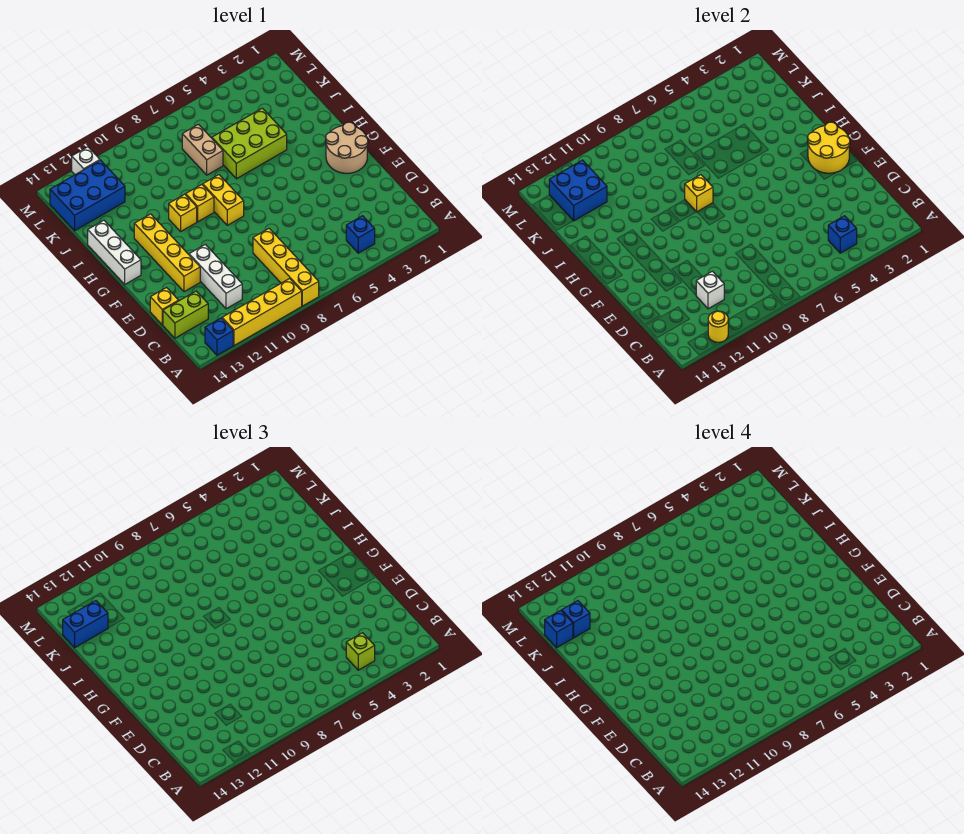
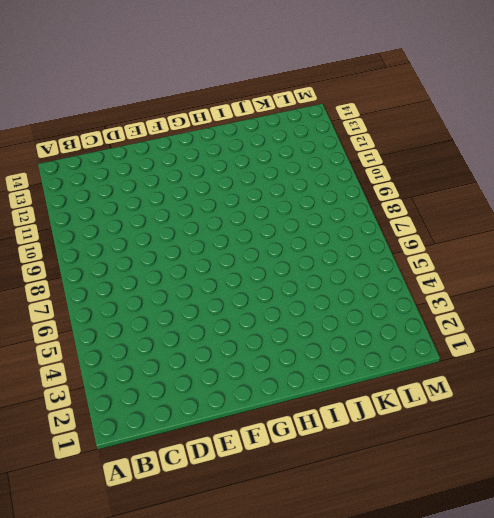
none -> yellow brick A8:D8 level 1
none -> yellow brick A9:A12 level 1
none -> blue brick A13 level 1

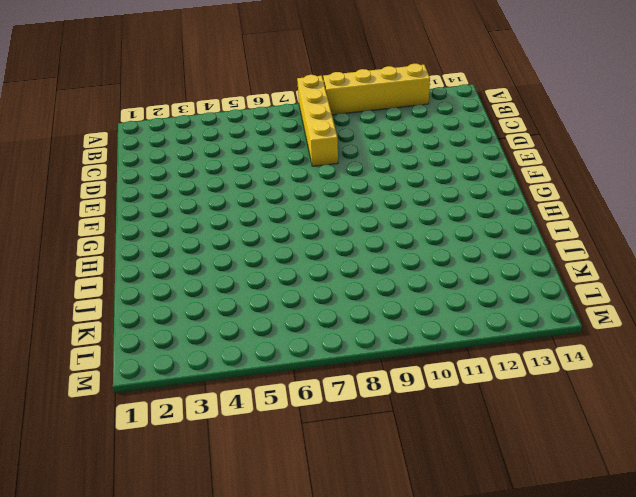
none -> blue brick A13 level 1
none -> blue brick B4 level 1
none -> white brick C11:E11 level 1

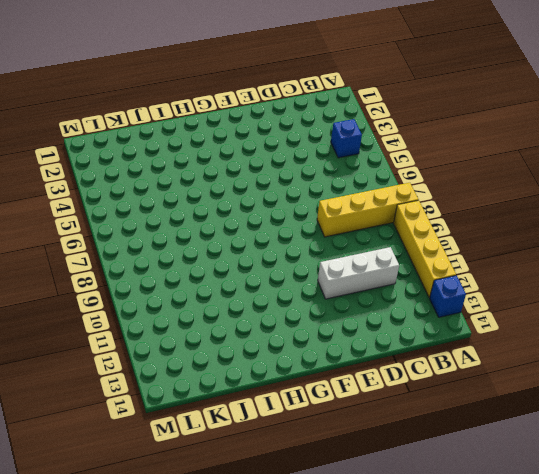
none -> lime brick C13:C14 level 1
none -> yellow brick D14 level 1
none -> yellow brick E12:H12 level 1

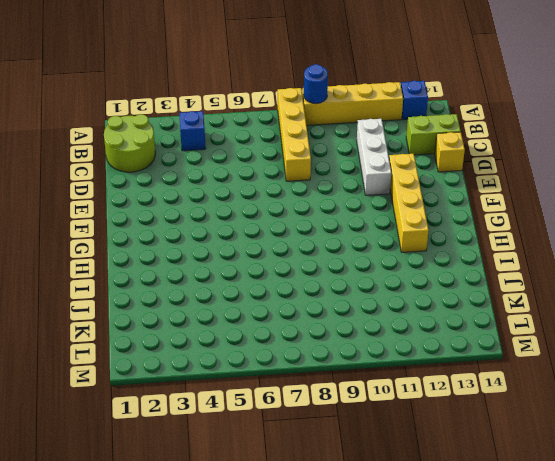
blue round brick A9 level 2 -> none
lime round brick B1:C2 level 1 -> none
none -> tan round brick F1:G2 level 1
none -> yellow brick G8:H8 level 1
none -> white brick G14:I14 level 1

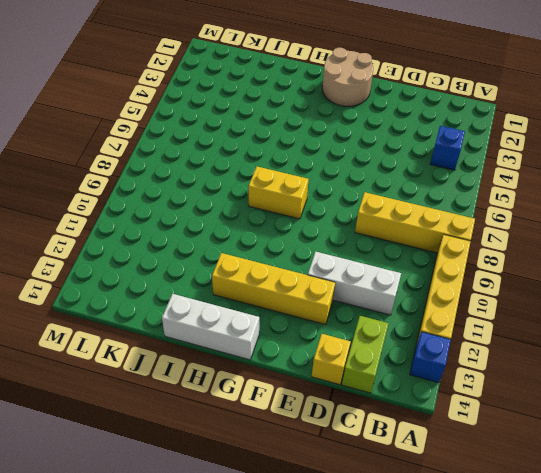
none -> yellow brick H9 level 1
none -> yellow brick H10 level 1
none -> lime brick I4:J6 level 1

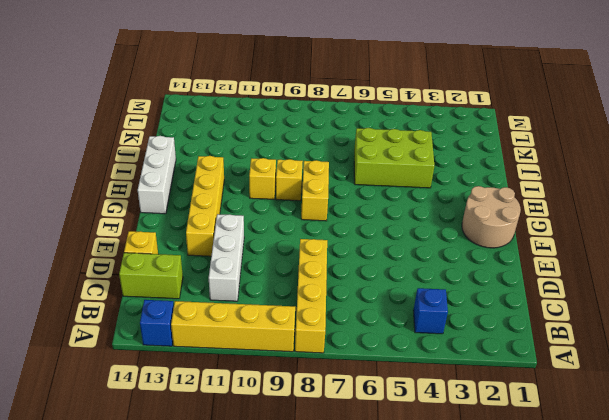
none -> tan brick J7:K7 level 1
none -> blue brick K12:L14 level 1
none -> white brick M12 level 1

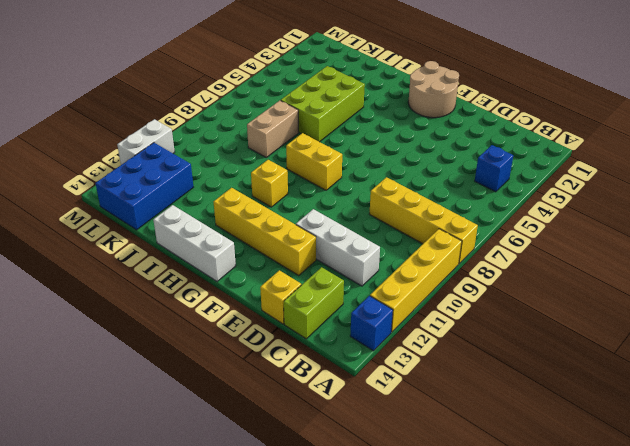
tan brick J7:J8 level 1 -> tan brick J7:K7 level 1
white brick M11:M12 level 1 -> white brick M12 level 1
none -> yellow brick H9 level 1
none -> yellow round brick A12 level 2
none -> blue brick B4 level 2

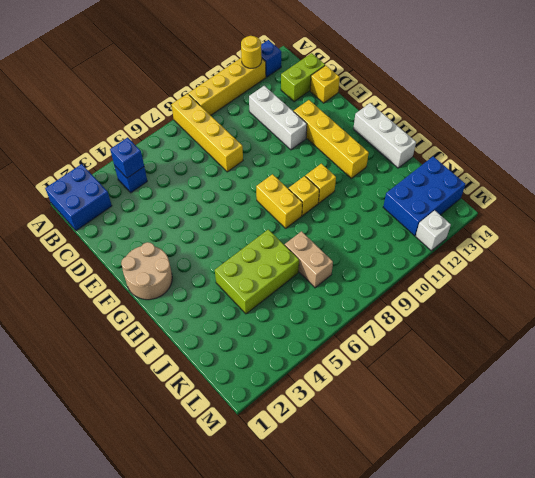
blue brick A1:B2 level 1 -> blue brick K12:L13 level 2
none -> white brick C11 level 2
none -> yellow round brick F1:G2 level 2
none -> yellow brick H8 level 2

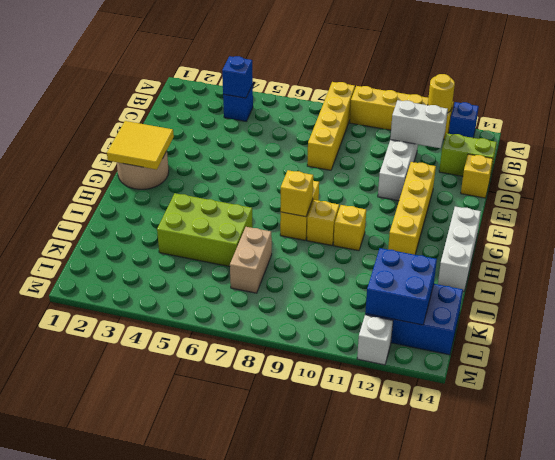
white brick C11:C12 level 2 -> white brick C11 level 2
yellow tile F1:G2 level 2 -> yellow round brick F1:G2 level 2
none -> lime brick B4 level 3
none -> blue brick K13:K14 level 3
none -> blue brick K13 level 4

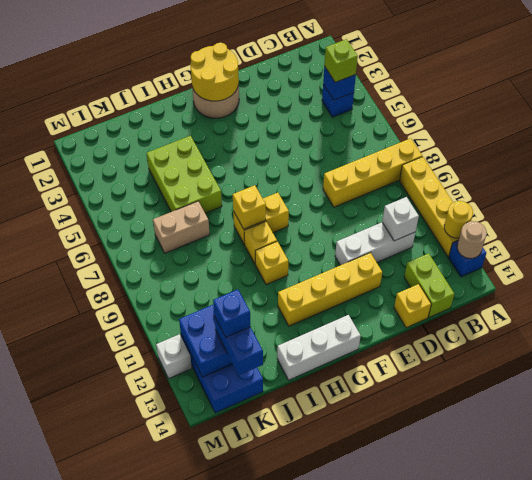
tan round brick A13 level 2 -> none
none -> blue brick K14 level 4

